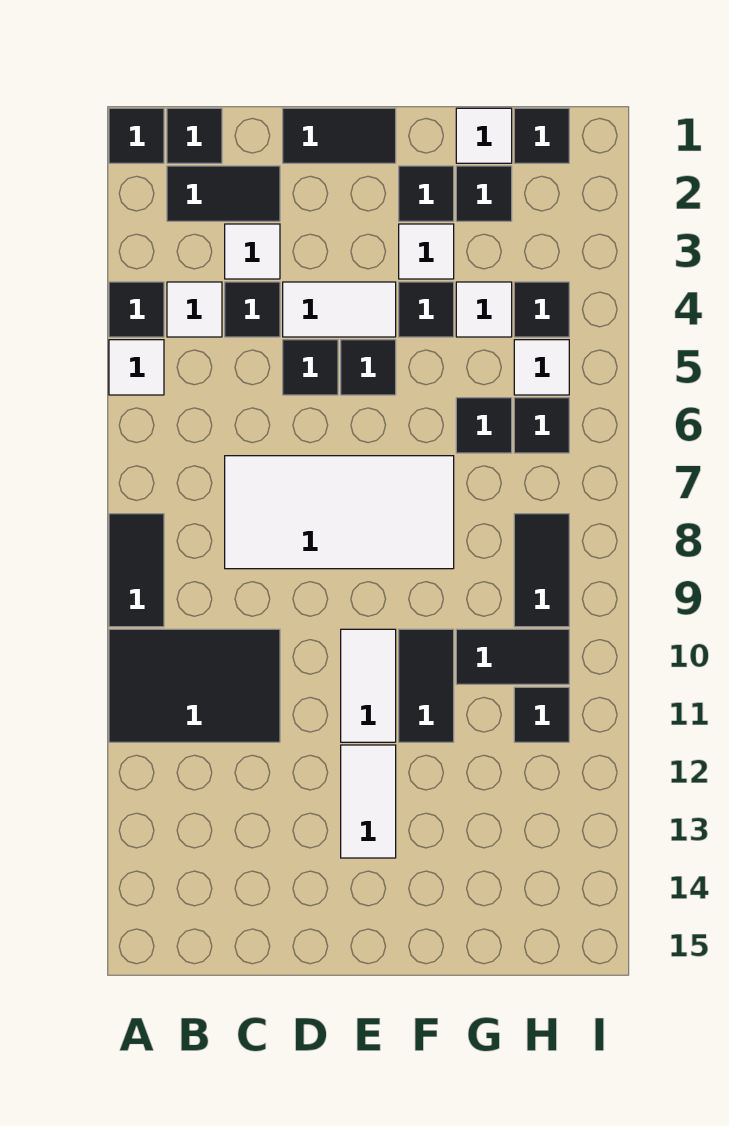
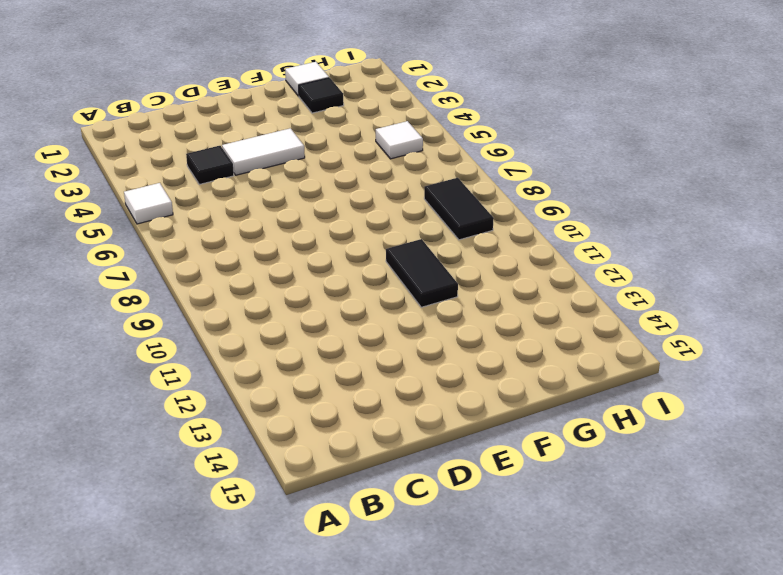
none -> black tile A1 level 1
none -> black tile A4 level 1
none -> black tile A8:A9 level 1
none -> black tile A10:C11 level 1

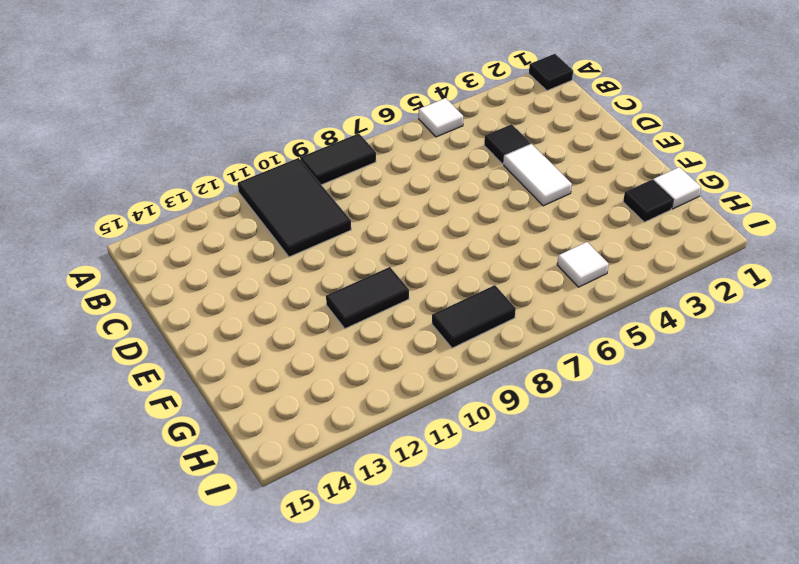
none -> black tile A4 level 1
none -> black tile B1 level 1
none -> black tile B2:C2 level 1
none -> white tile B4 level 1

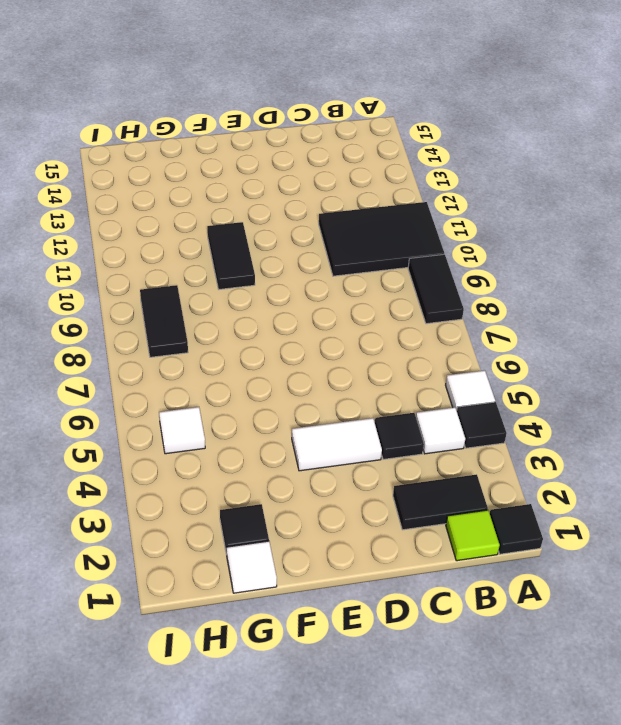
lime tile B1 level 1 -> black tile B1 level 1
none -> white tile C3 level 1
none -> white tile C7:F8 level 1
none -> black tile D1:E1 level 1
none -> black tile D5 level 1

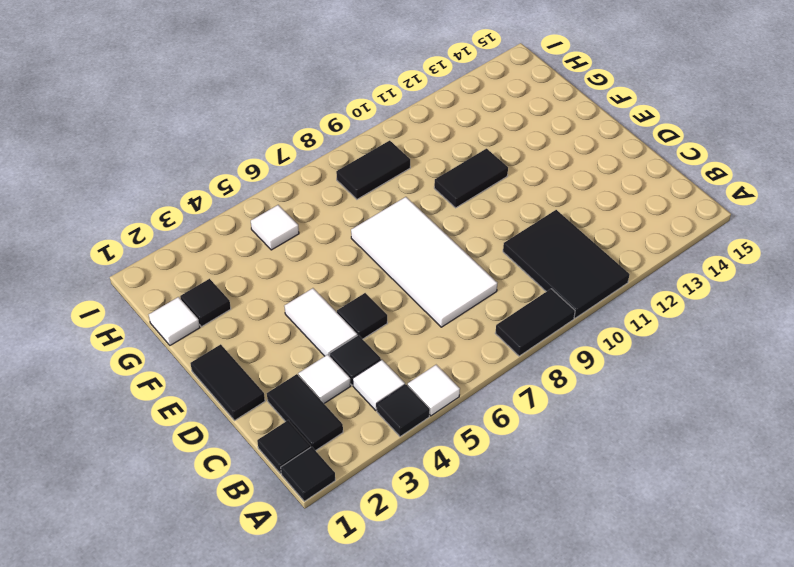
none -> black tile E5 level 1
none -> white tile E10:E11 level 1
none -> white tile E12:E13 level 1
none -> black tile F2 level 1

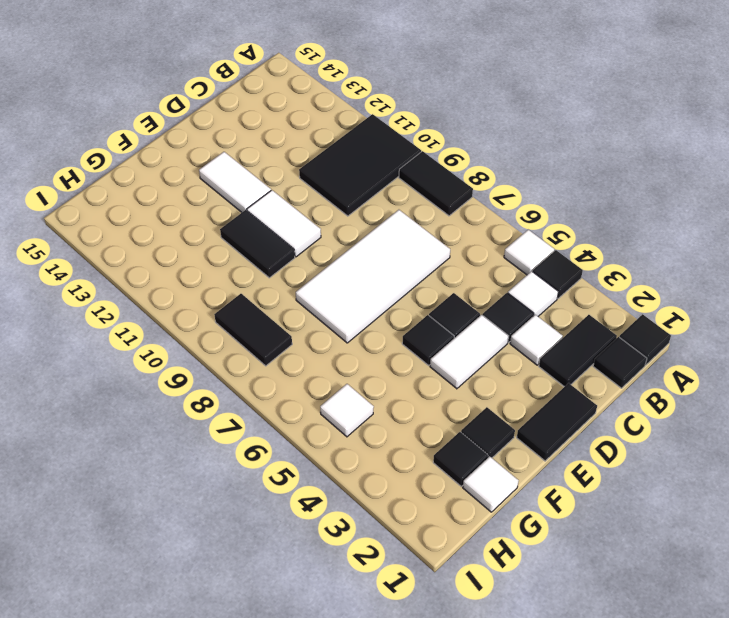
none -> white tile F3 level 1
none -> black tile F4 level 1
none -> white tile G4 level 1
none -> black tile G6 level 1

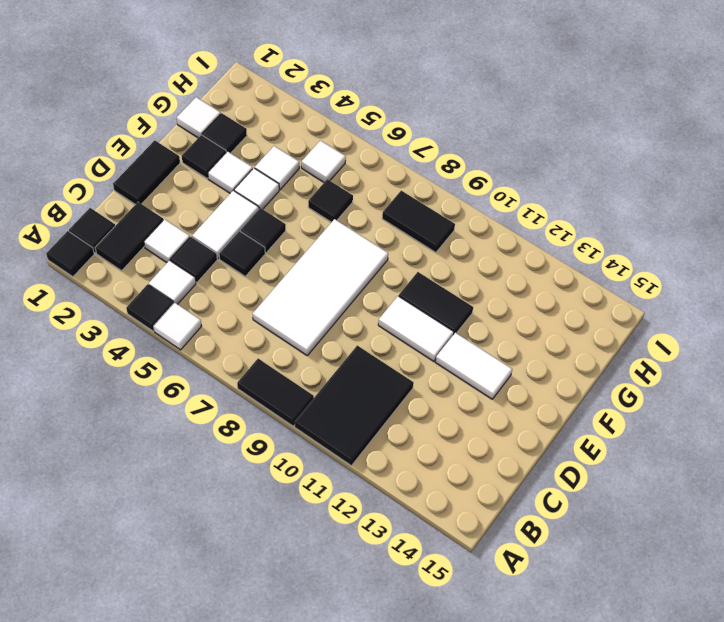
white tile F4 level 1 -> black tile F4 level 1
none -> black tile G10:H10 level 1
none -> black tile H1 level 1
none -> black tile H4 level 1
none -> black tile H6 level 1

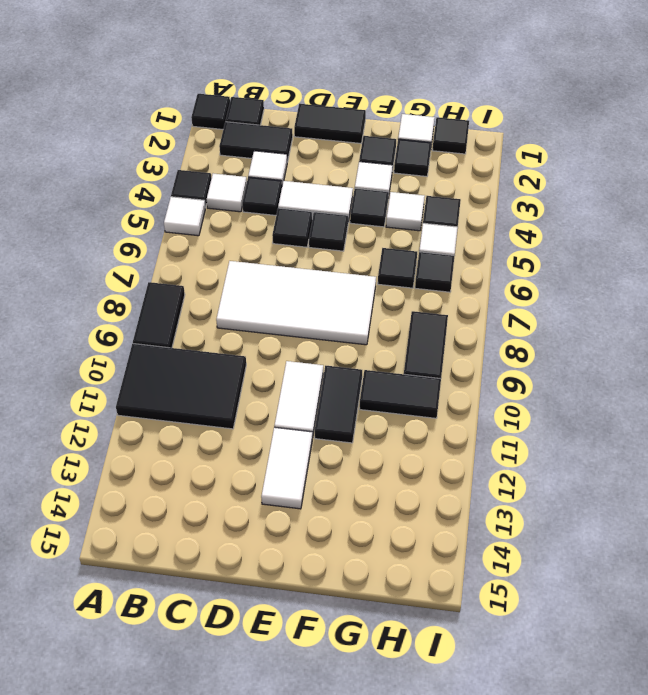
none -> black tile H11 level 1

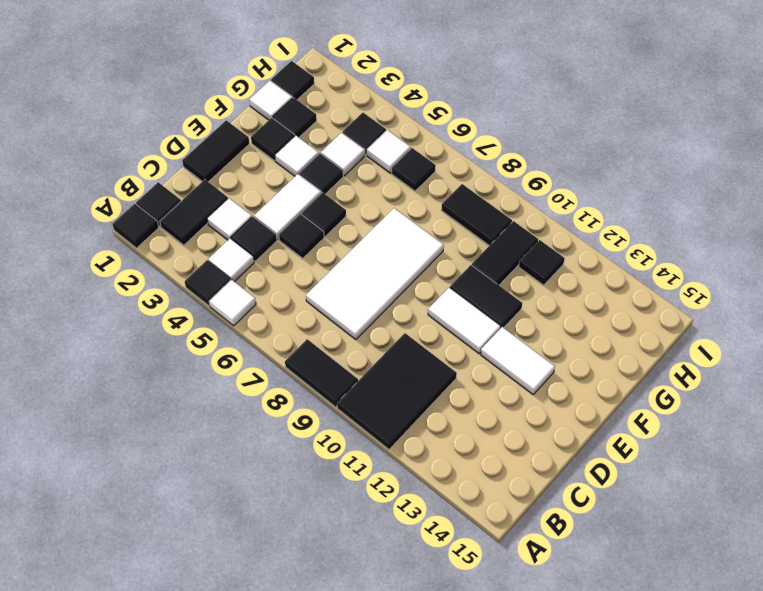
none -> black tile G6 level 1

